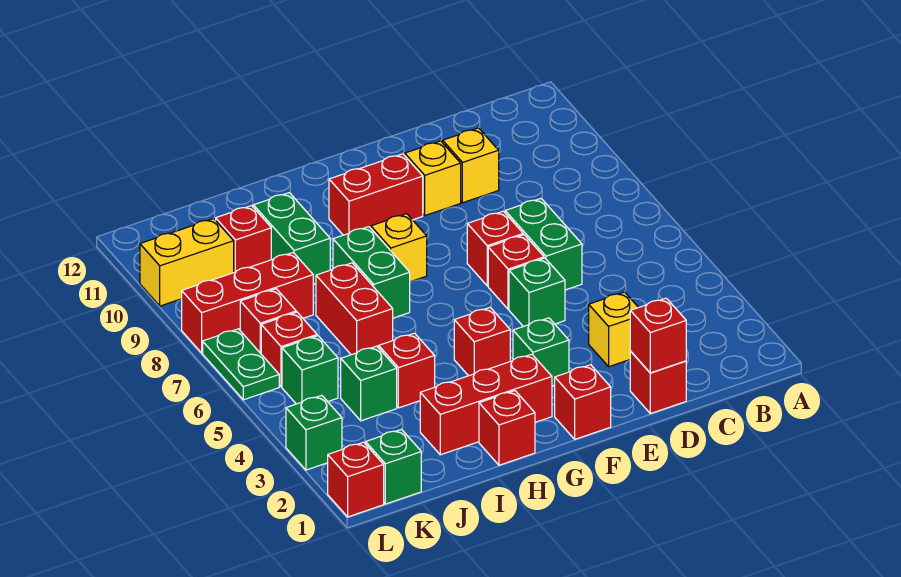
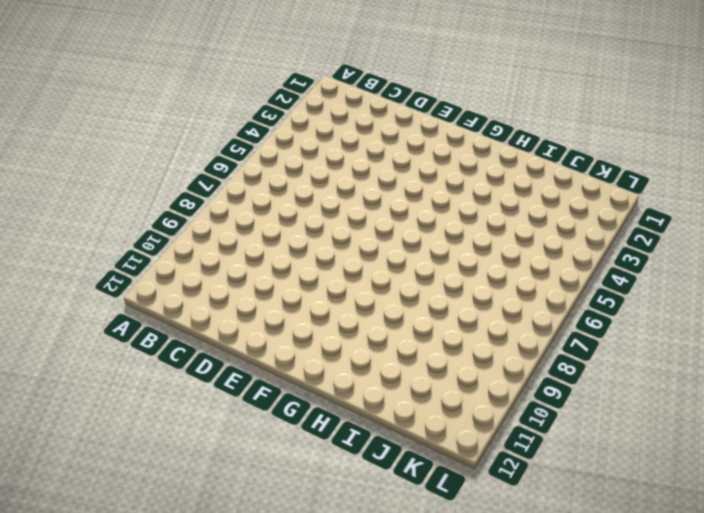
none -> red brick D1 level 1
none -> yellow brick D3 level 1
none -> green brick D6:D7 level 1
none -> yellow brick D10 level 1

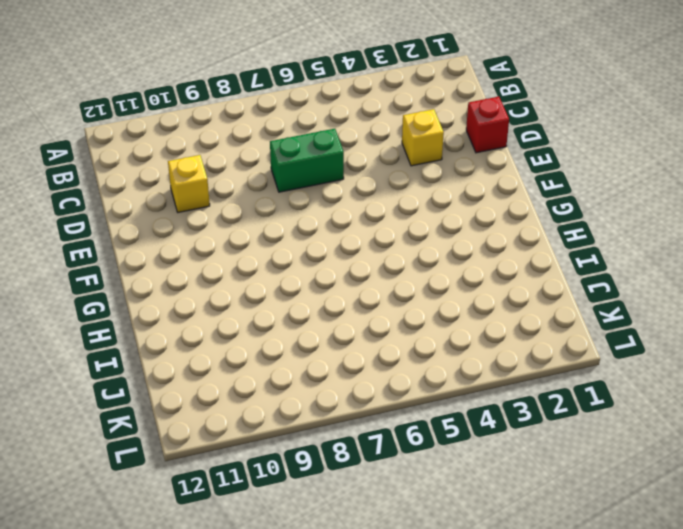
none -> green brick E5 level 1
none -> red brick E6 level 1
none -> red brick E7 level 1
none -> yellow brick E10 level 1

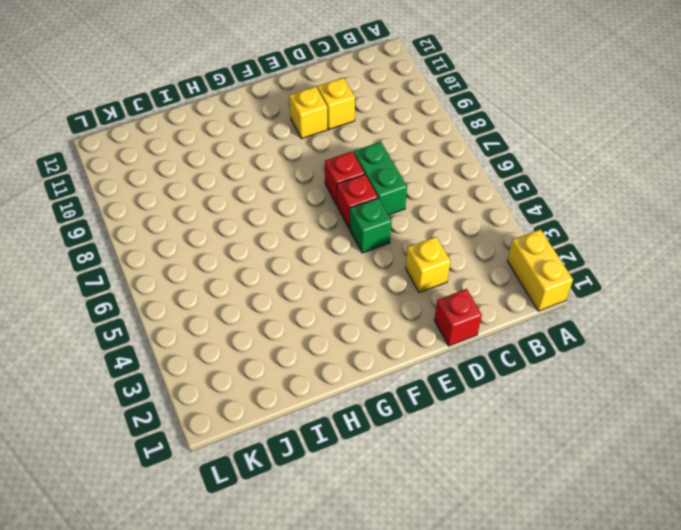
yellow brick A1:A2 level 1 -> yellow brick K10:L10 level 1
none -> red brick F1 level 1
none -> green brick F3 level 1
none -> red brick F10:G10 level 1
none -> red brick G2:I2 level 1

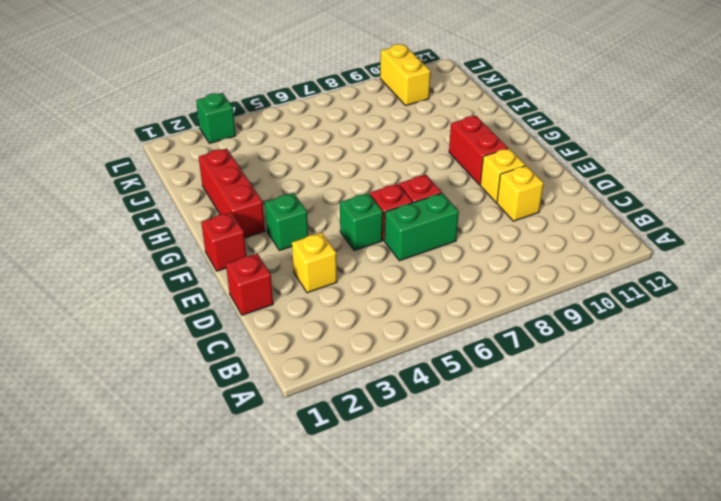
none -> red brick G4 level 1
none -> yellow brick G8 level 1
none -> red brick H1 level 1
none -> green brick H7:H8 level 1

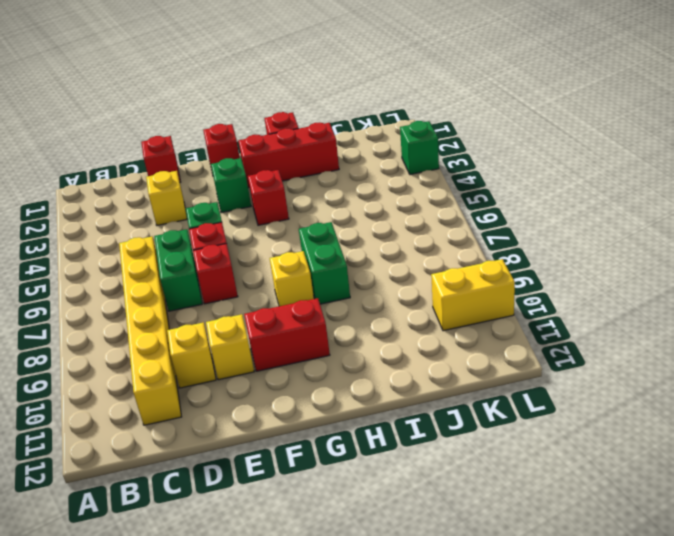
yellow brick C6:C11 level 1 -> none
none -> red brick I4 level 1
none -> red brick I6:I7 level 1
none -> green brick I9:I10 level 1
none -> green brick J4 level 1

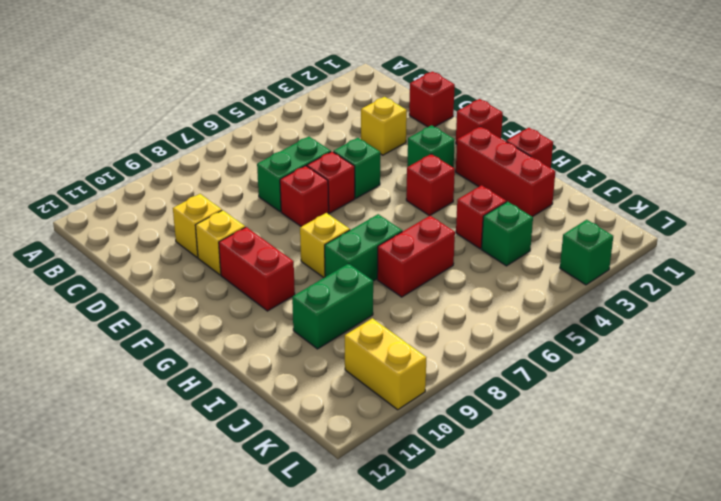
none -> red brick J8:L8 level 1
none -> red brick J10 level 1
none -> green brick K1 level 1
none -> green brick K5 level 1

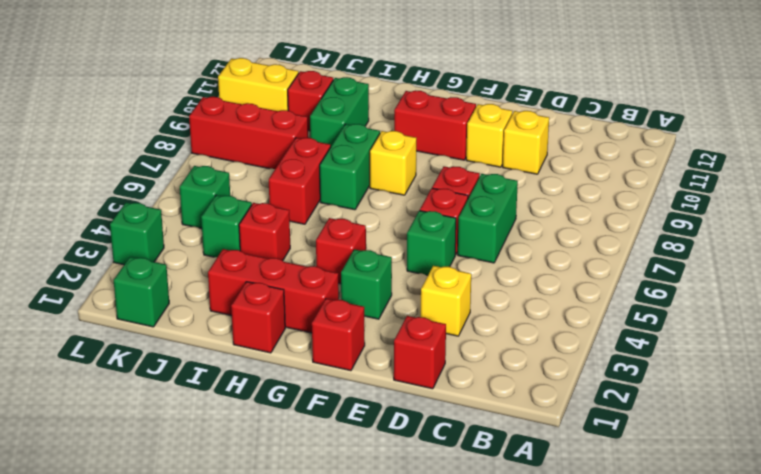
none -> red brick K6 level 1
none -> red brick K7 level 1
none -> red brick L1 level 1
none -> green plate L6:L7 level 1

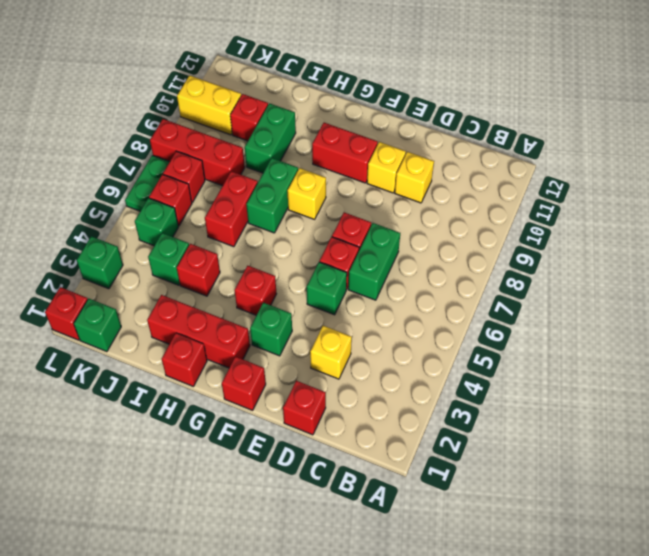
none -> red brick D1 level 2

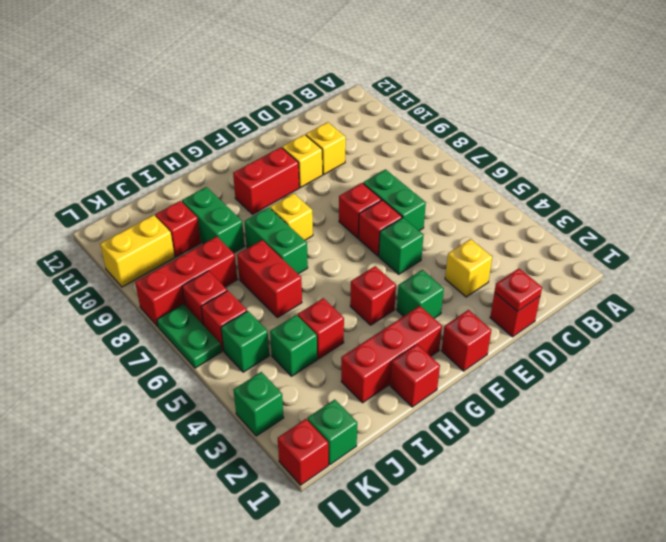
red plate D1 level 2 -> red brick D1 level 2

